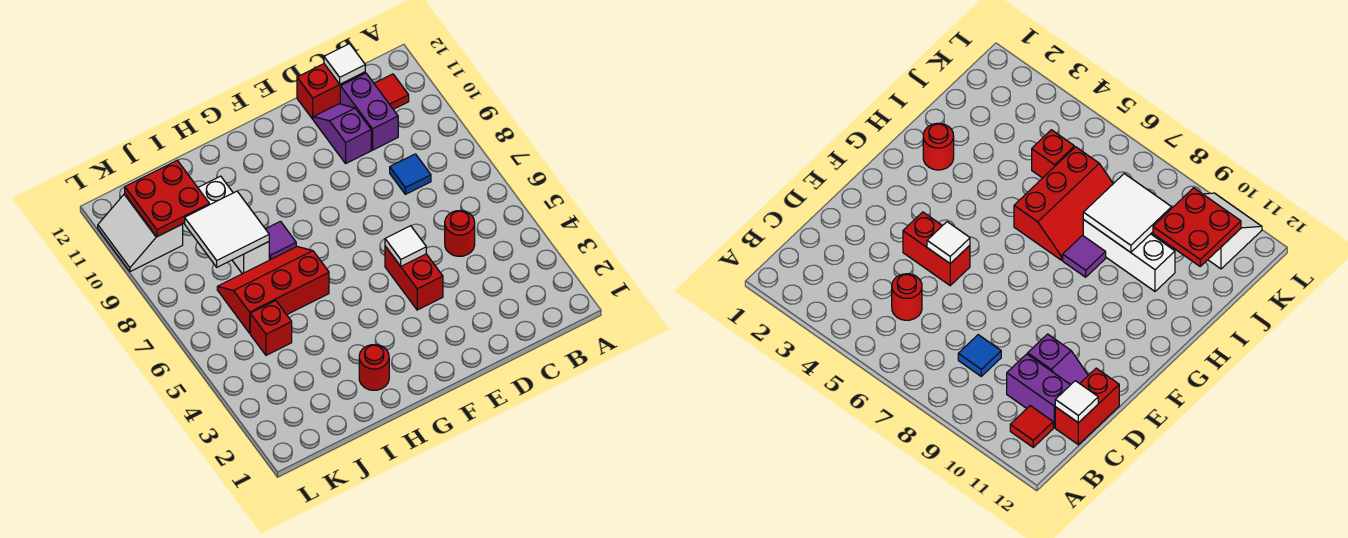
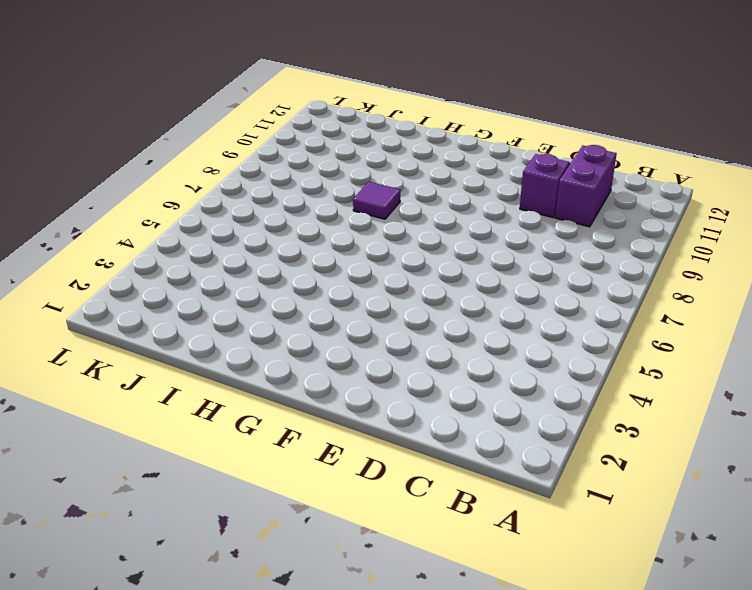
none -> red tile B11 level 1
none -> red round brick C5 level 1
none -> blue tile C8 level 1

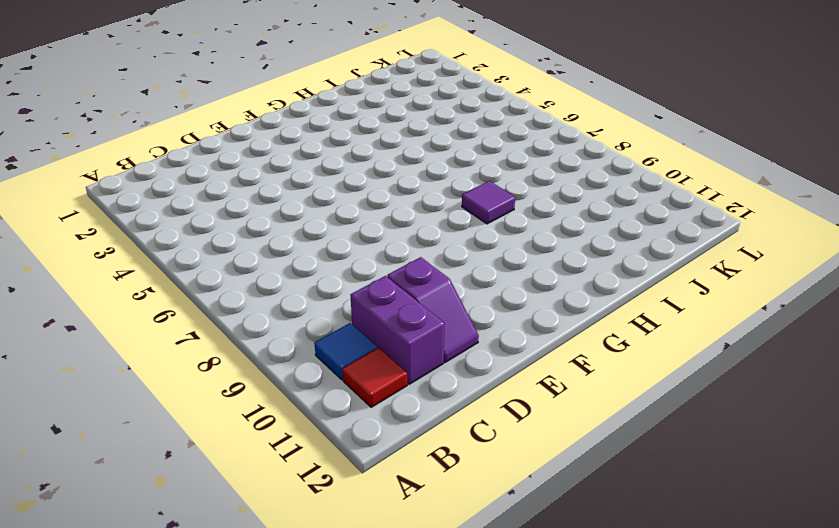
blue tile B10 level 1 -> blue tile C8 level 1
none -> red round brick C5 level 1
none -> red brick C12:D12 level 1
none -> red brick E4:E5 level 1

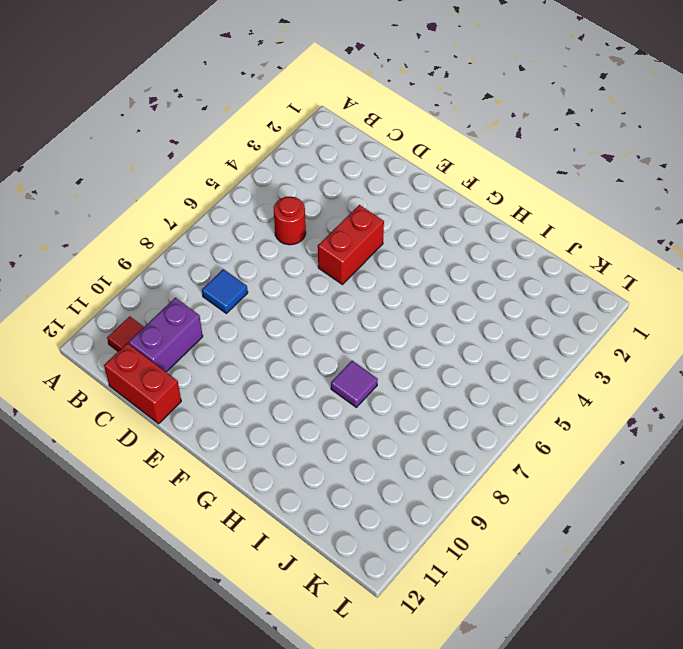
none -> purple slope D10:D11 level 1 top 10
none -> red round brick H2 level 1
none -> red slope H6:J7 level 1 top 6

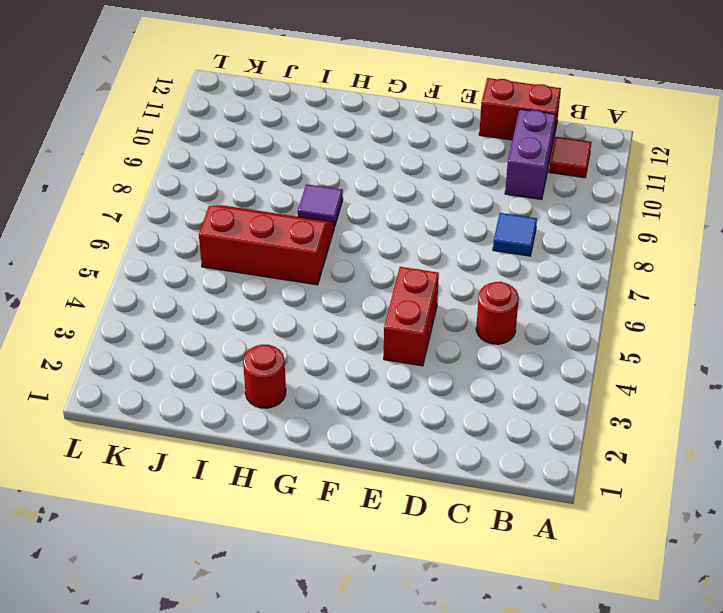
none -> purple slope D10:D11 level 1 top 10
none -> white brick I8:I10 level 1
none -> red brick J5 level 1

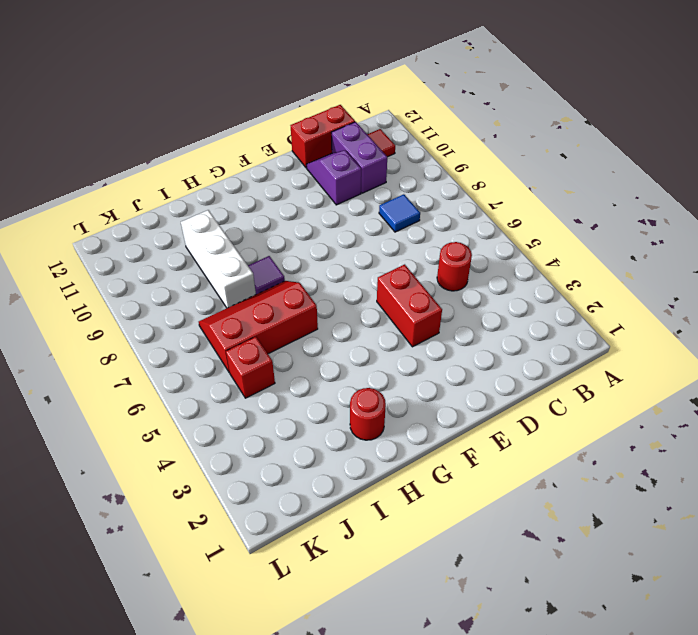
none -> white slope K10:L11 level 1 top K
none -> white tile C12 level 2
none -> white tile E5 level 2

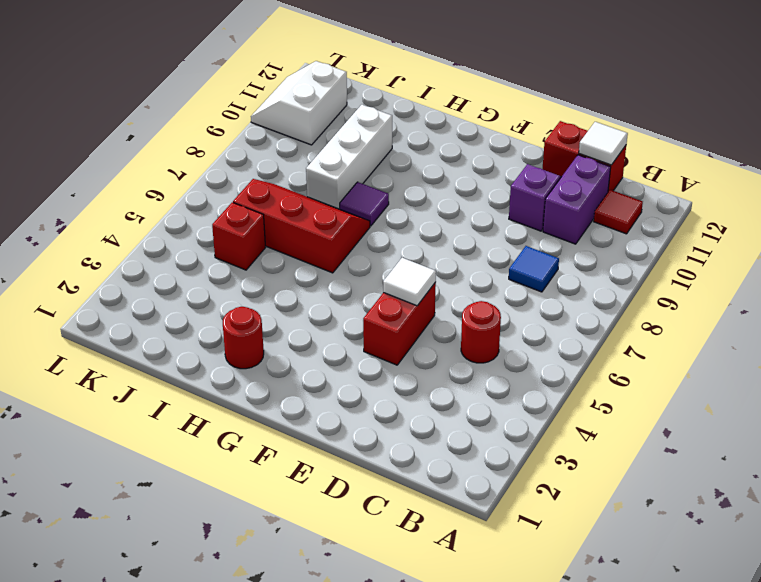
none -> white tile I8:J9 level 2
none -> red plate J10:K11 level 2

